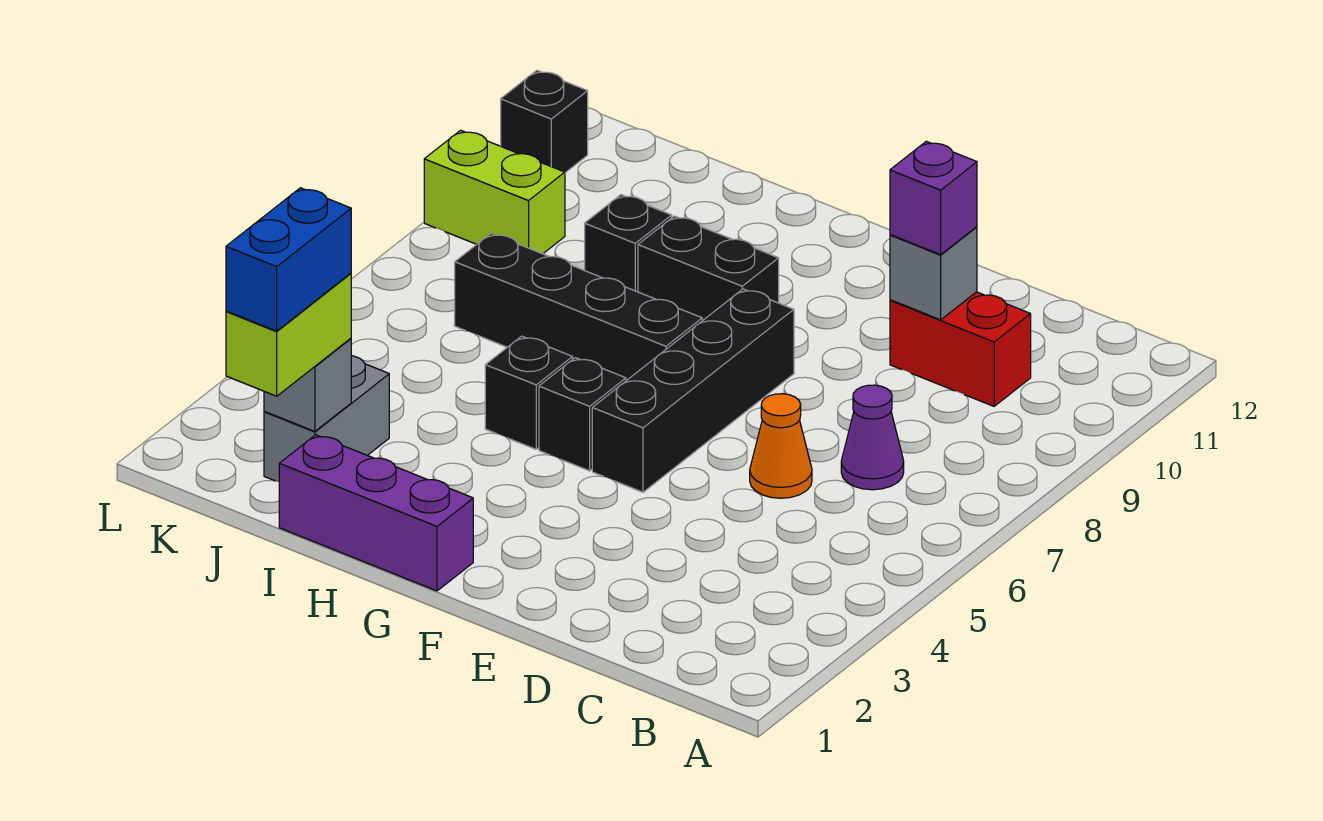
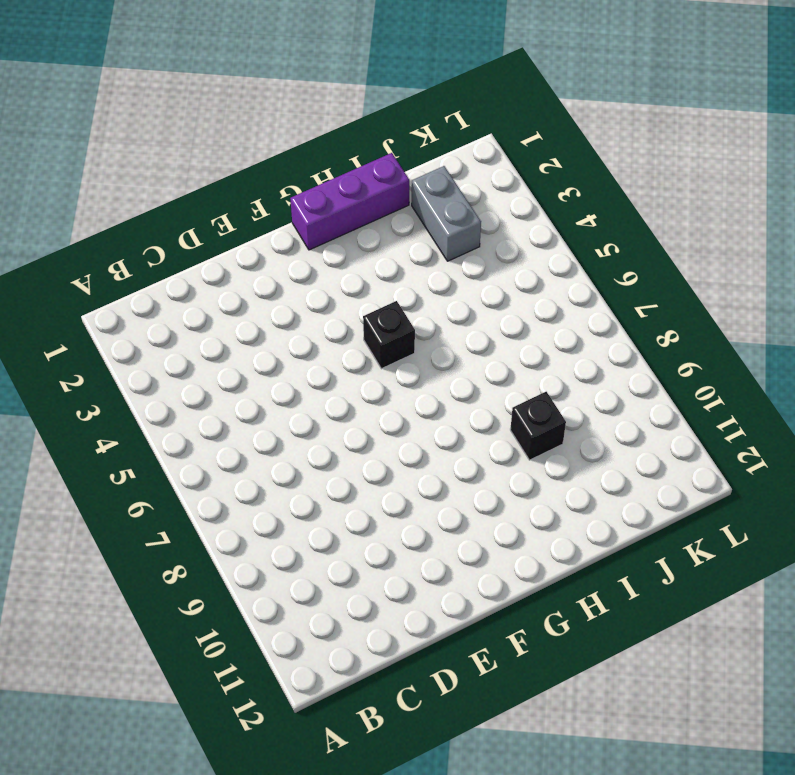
none -> purple cone C7 level 1
none -> red brick C10:D10 level 1
none -> orange cone D6 level 1

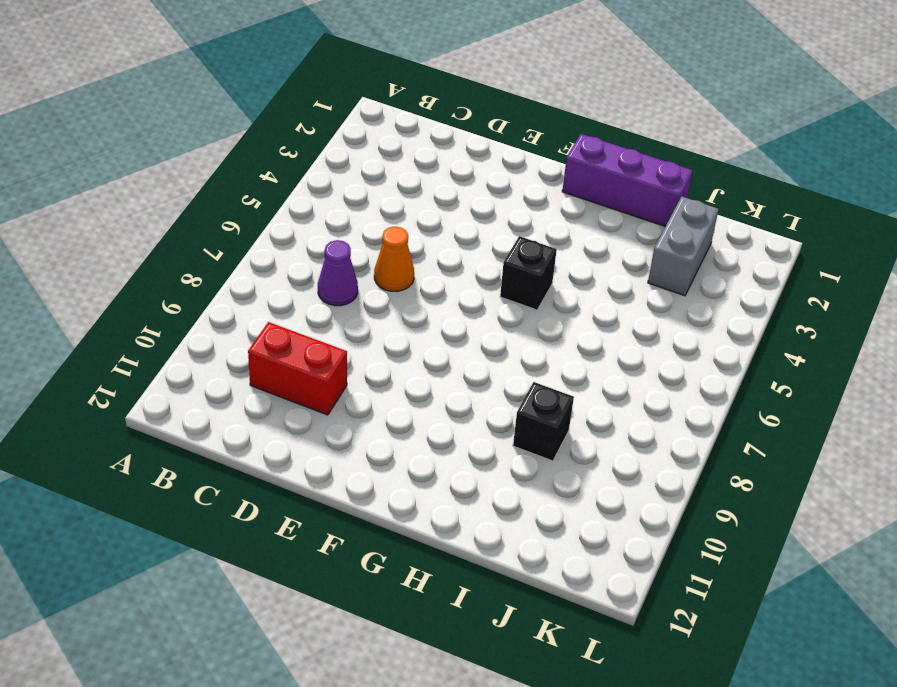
none -> black brick F5:F8 level 1
none -> black brick G7:J7 level 1
none -> black brick G9:H9 level 1

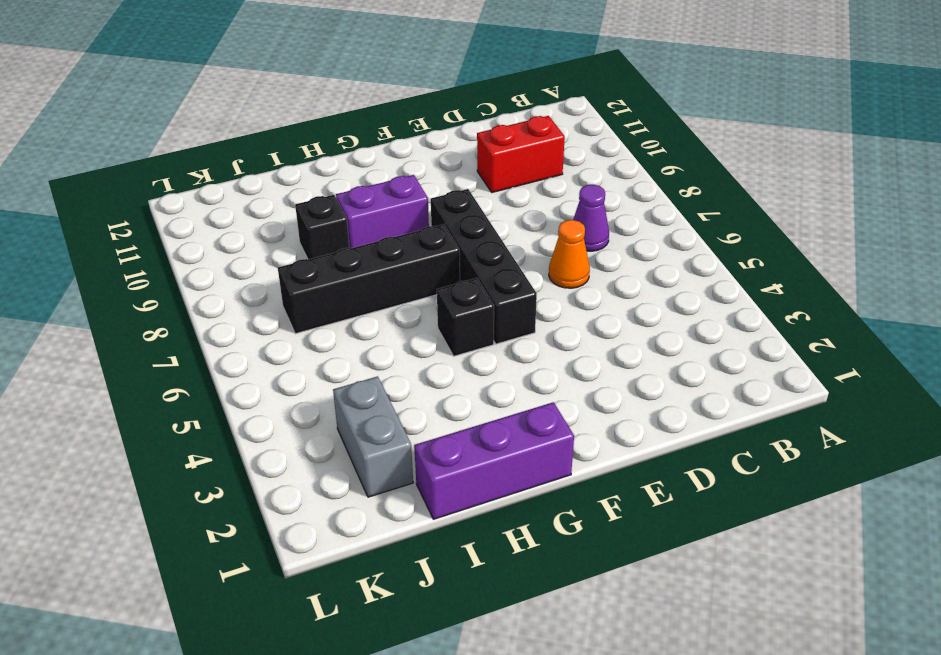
purple brick G9:H9 level 1 -> black brick G9:H9 level 1
none -> black brick H5 level 1
none -> lime brick K9:L9 level 1
none -> black brick L11 level 1

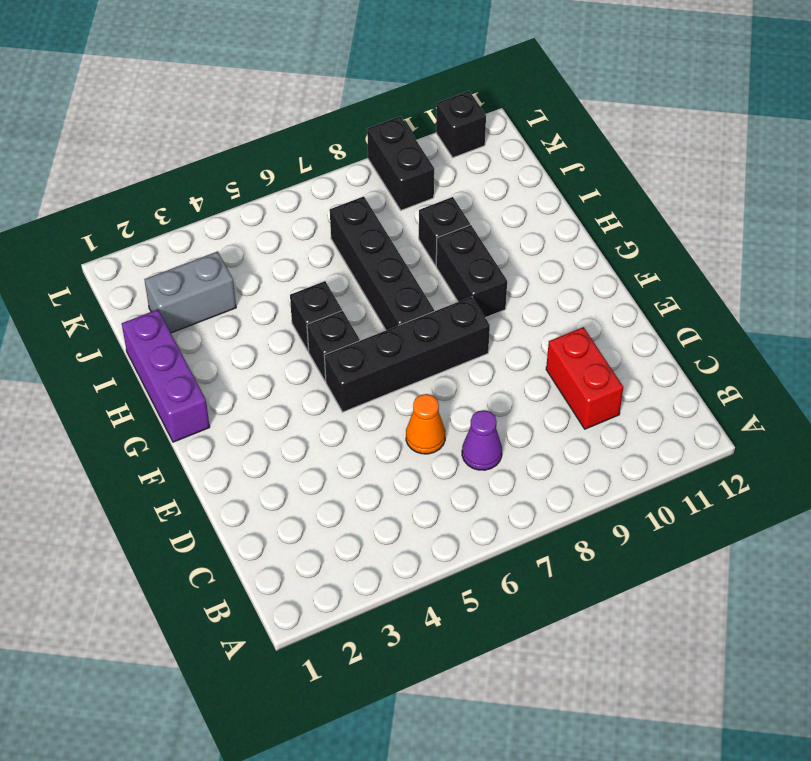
black brick K9:L9 level 1 -> lime brick K9:L9 level 1
none -> grey brick D10 level 2
none -> grey brick J2 level 2
none -> purple brick D10 level 3

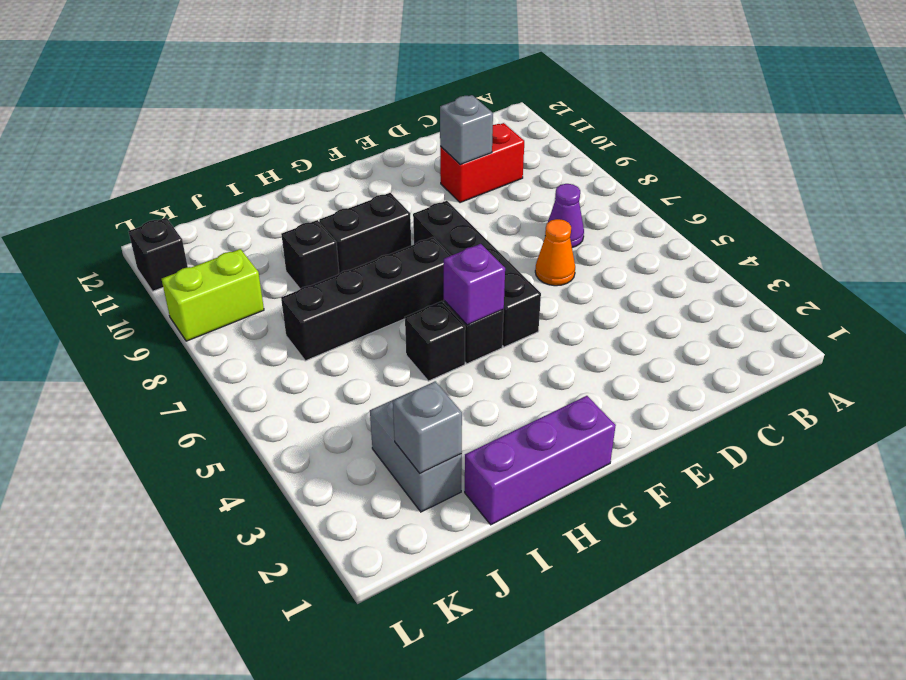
purple brick G5 level 2 -> purple brick D10 level 3
none -> lime brick J1:J2 level 3
none -> blue brick J1:J2 level 4

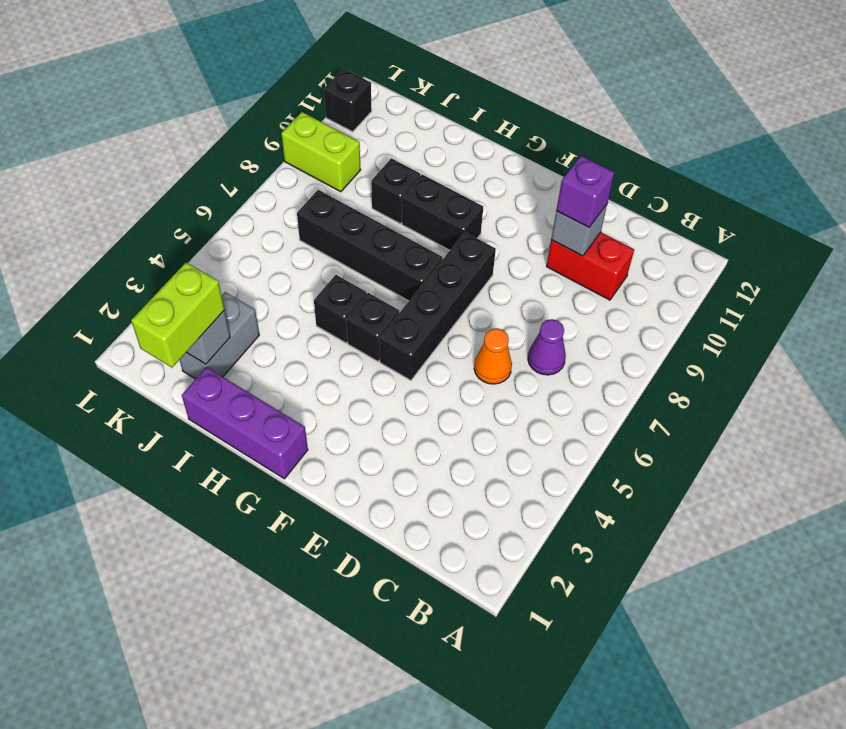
none -> blue brick J1:J2 level 4

